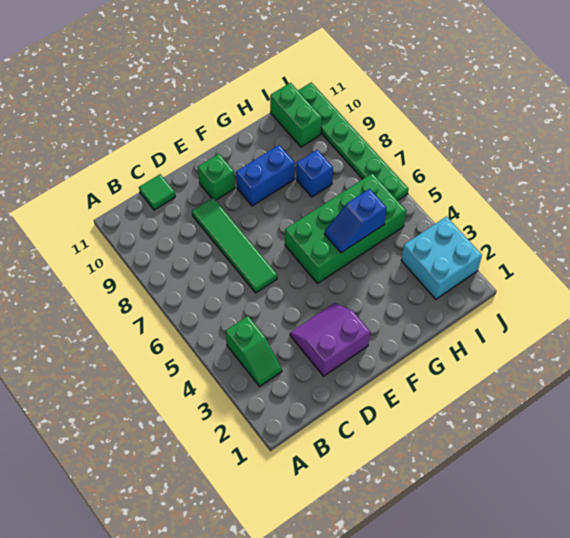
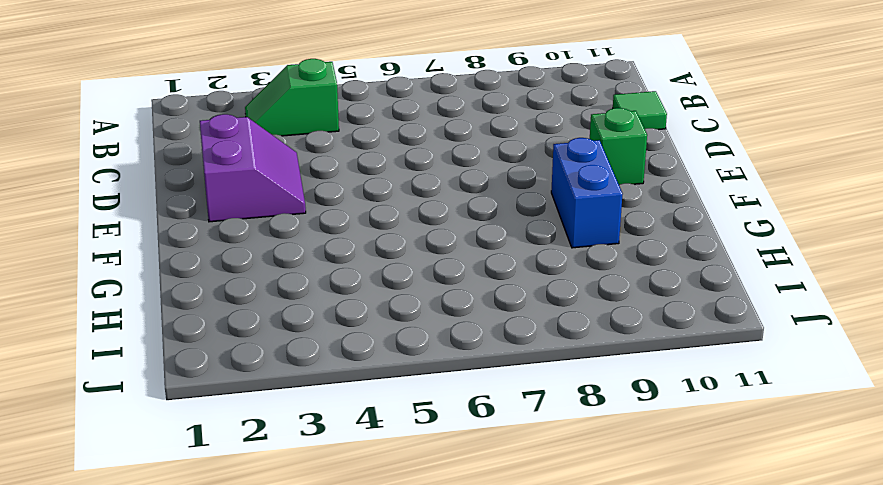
none -> green tile D6:D9 level 1
none -> green brick F5:I6 level 1
none -> blue brick H8 level 1

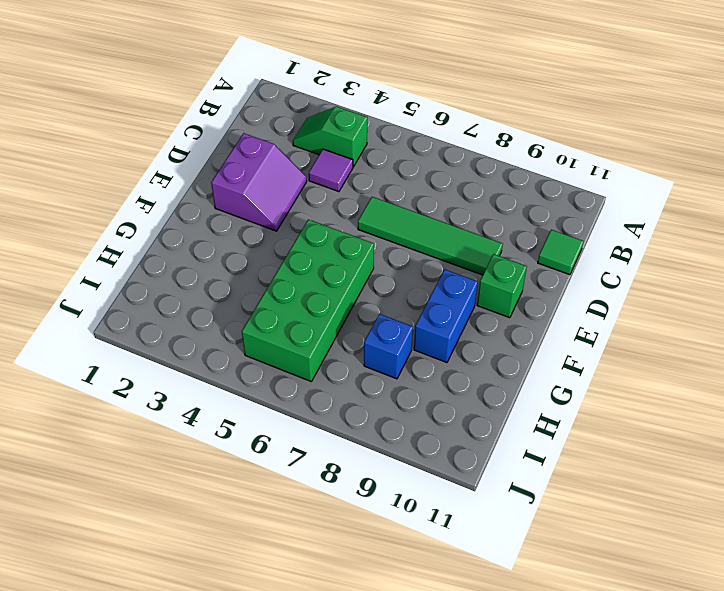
purple tile C4 level 1 -> none
none -> cyan brick I2:J3 level 1
none -> green brick I10:I11 level 1
none -> green plate J6:J11 level 1

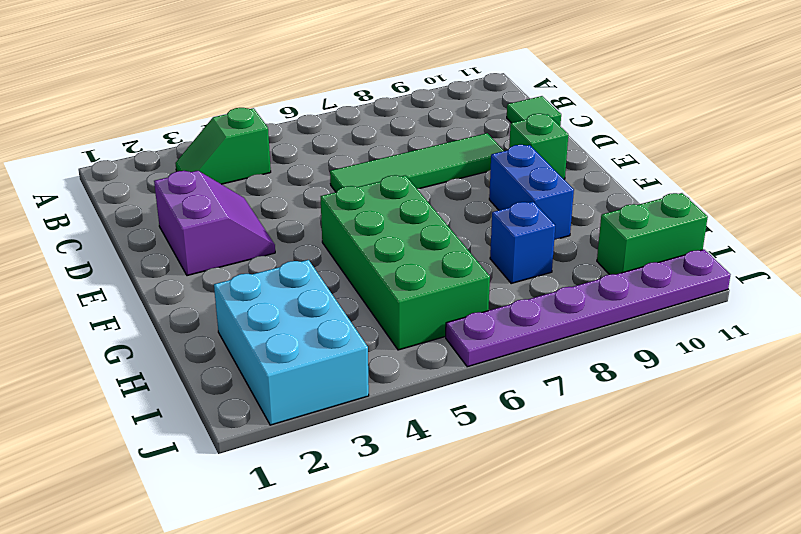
cyan brick H2:J3 level 1 -> cyan brick I2:J3 level 1
purple plate J6:J11 level 1 -> green plate J6:J11 level 1
none -> blue slope G5:H5 level 2 top H

